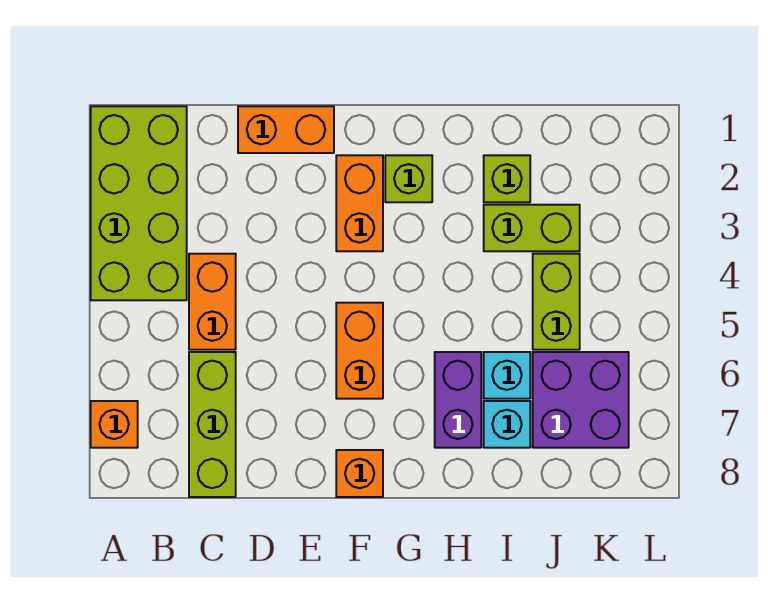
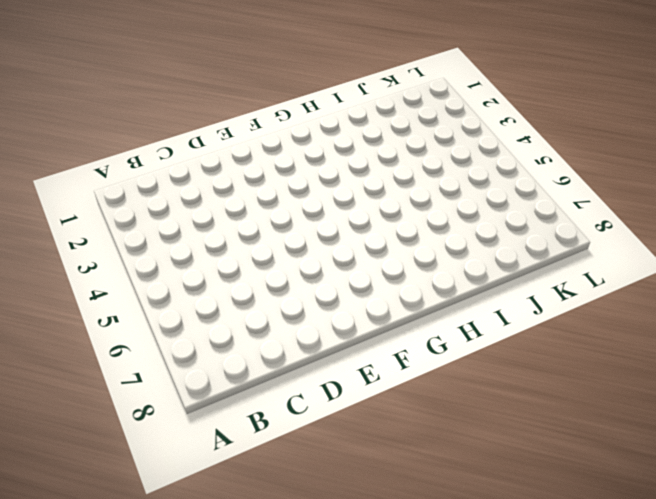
none -> lime brick A1:B4 level 1
none -> orange brick A7 level 1
none -> orange brick C4:C5 level 1

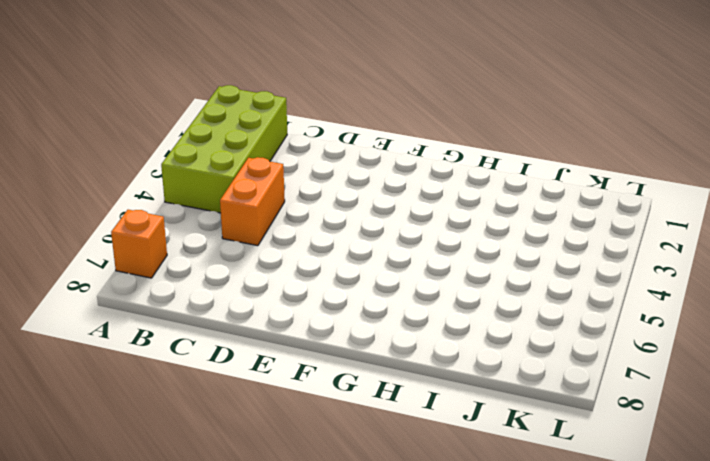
none -> lime brick C6:C8 level 1
none -> orange brick D1:E1 level 1
none -> orange brick F2:F3 level 1

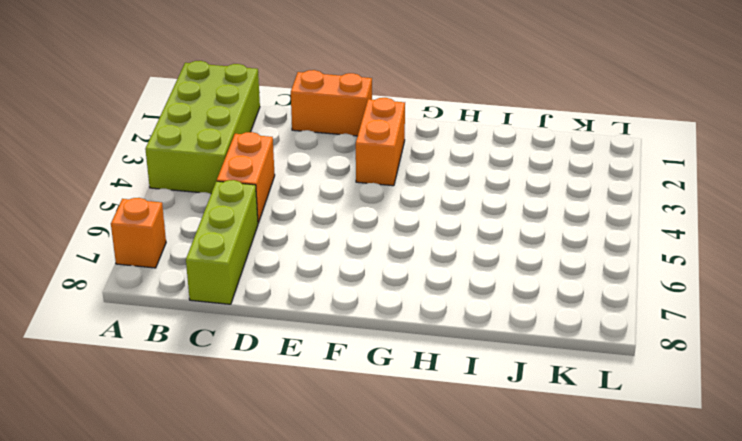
none -> orange brick F5:F6 level 1
none -> orange brick F8 level 1
none -> lime brick G2 level 1

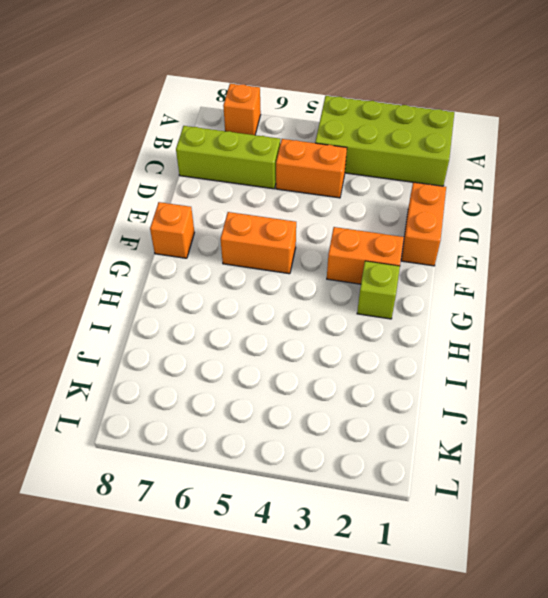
none -> purple brick H6:H7 level 1
none -> lime brick I2 level 1
none -> lime brick I3:J3 level 1

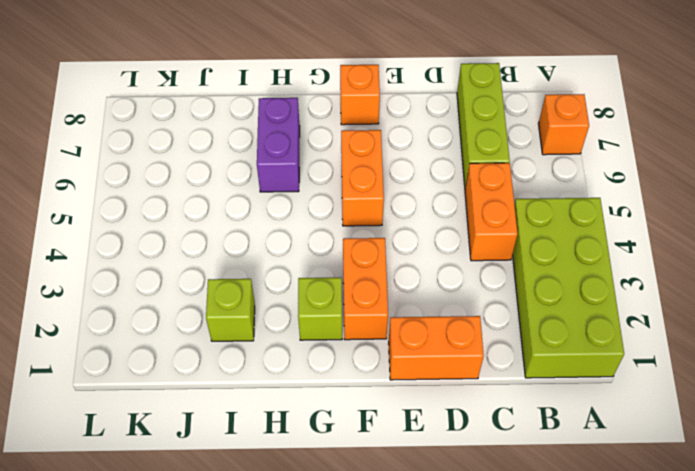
none -> lime brick I3:J3 level 1
none -> cyan brick I6 level 1
none -> cyan brick I7 level 1

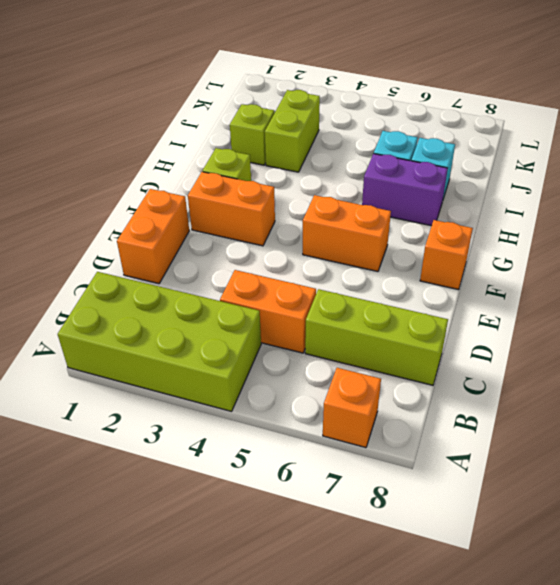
none -> lime brick J4:J5 level 1
none -> purple brick J6:K7 level 1

